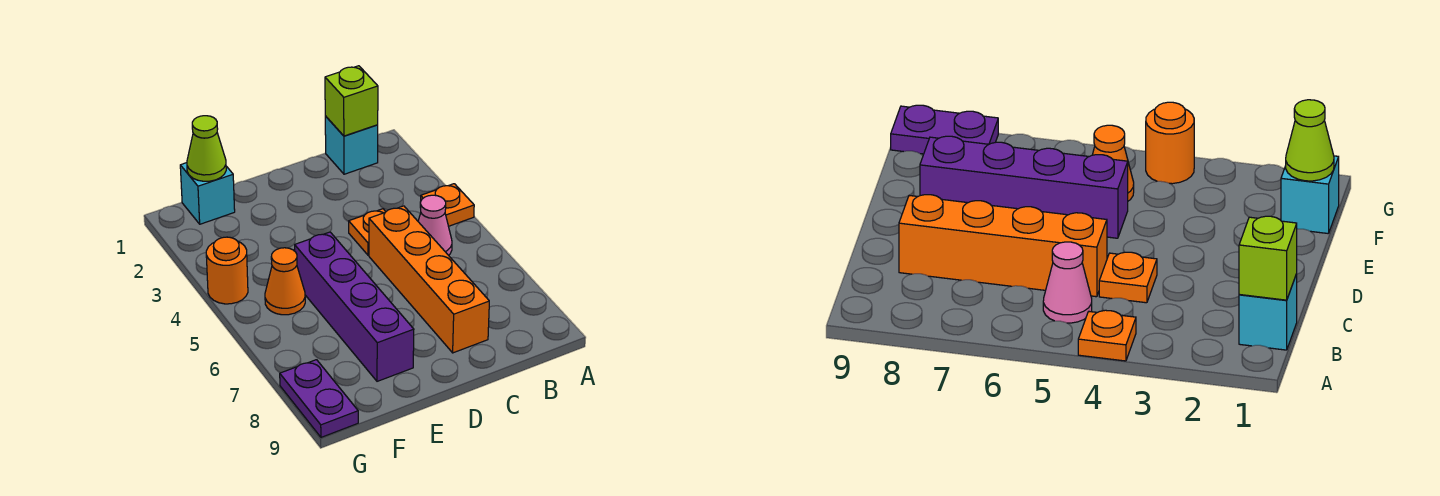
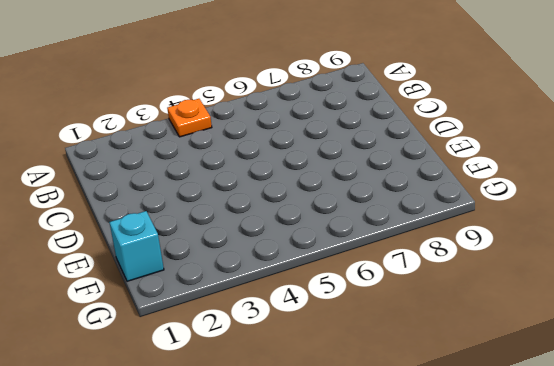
none -> cyan brick B1 level 1
none -> pink cone B5 level 1
none -> orange plate C4 level 1

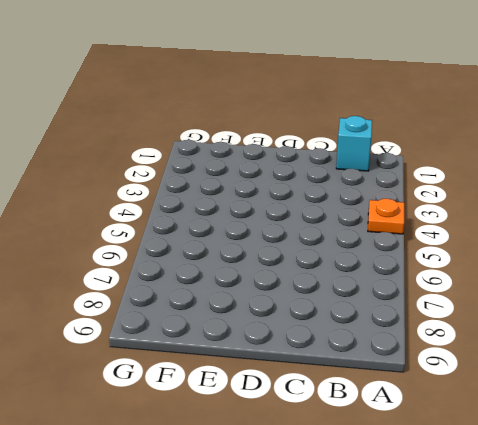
none -> pink cone B5 level 1
none -> orange plate C4 level 1
none -> orange brick C5:C8 level 1

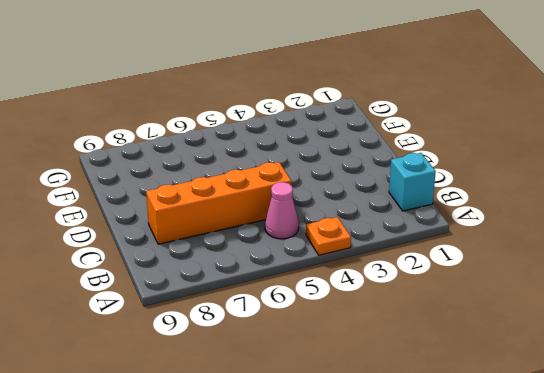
none -> orange plate C4 level 1
none -> purple brick E5:E8 level 1
none -> cyan brick F1 level 1

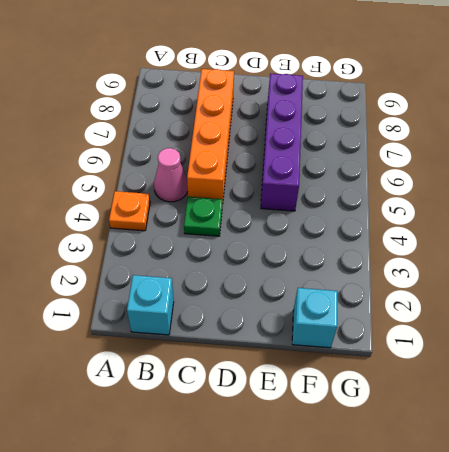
green plate C4 level 1 -> orange plate C4 level 1
none -> orange cone F5 level 1
none -> orange round brick G4 level 1
none -> purple plate G8:G9 level 1

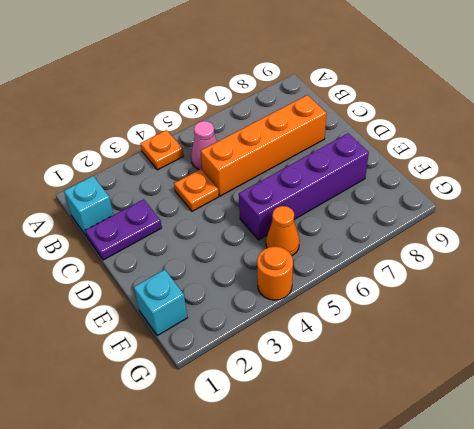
purple plate C1:C2 level 1 -> purple plate G8:G9 level 1
none -> lime brick B1 level 2
none -> lime cone F1 level 2

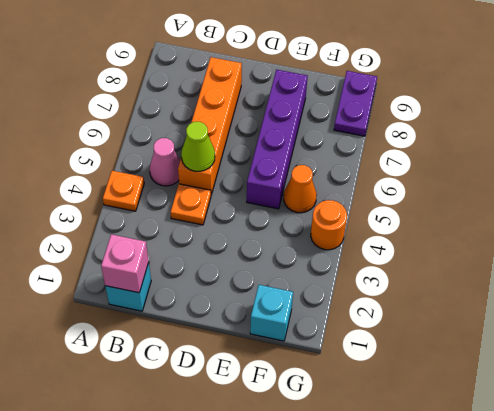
pink brick B1 level 2 -> lime brick B1 level 2
lime cone C5 level 2 -> lime cone F1 level 2

